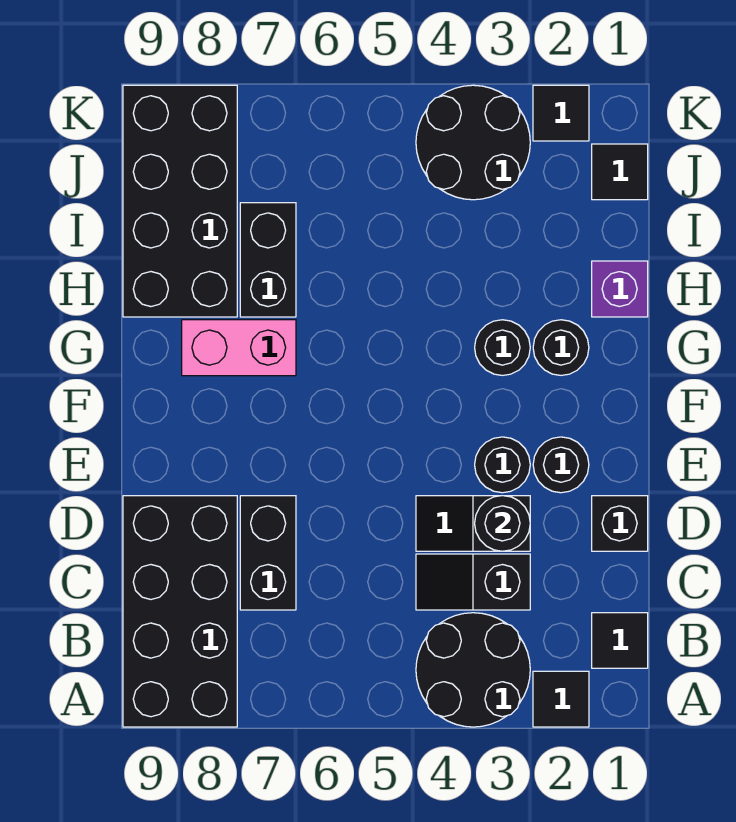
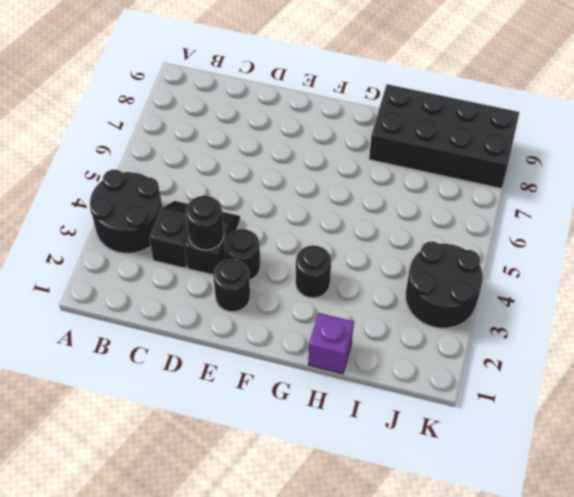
none -> black tile A2 level 1
none -> black brick A8:D9 level 1
none -> black tile B1 level 1

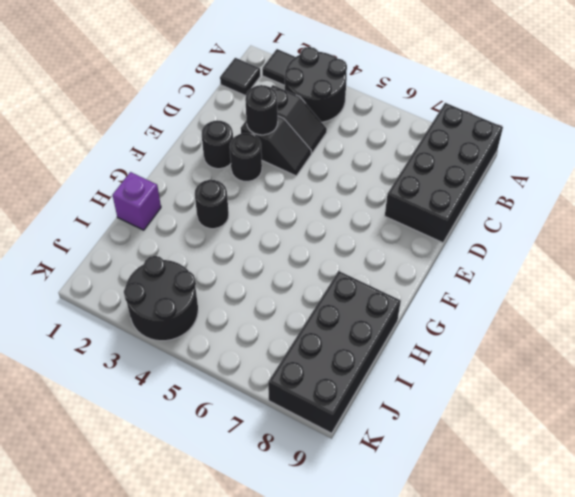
none -> black brick C7:D7 level 1
none -> black brick D1 level 1
none -> black round brick G2 level 1

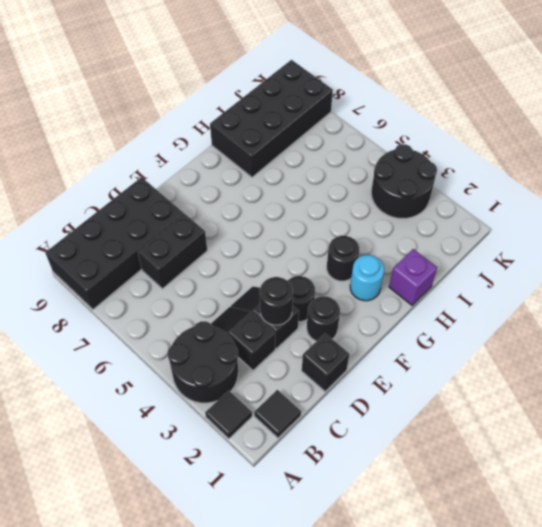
cyan round brick G2 level 1 -> black round brick G2 level 1
none -> pink brick G7:G8 level 1
none -> black brick H7:I7 level 1
none -> black tile J1 level 1

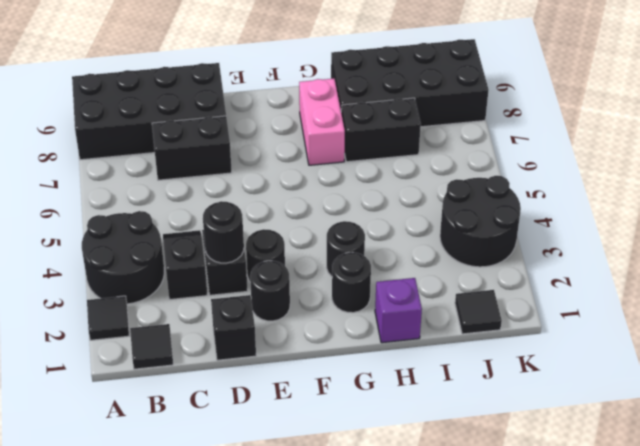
none -> black tile K2 level 1

